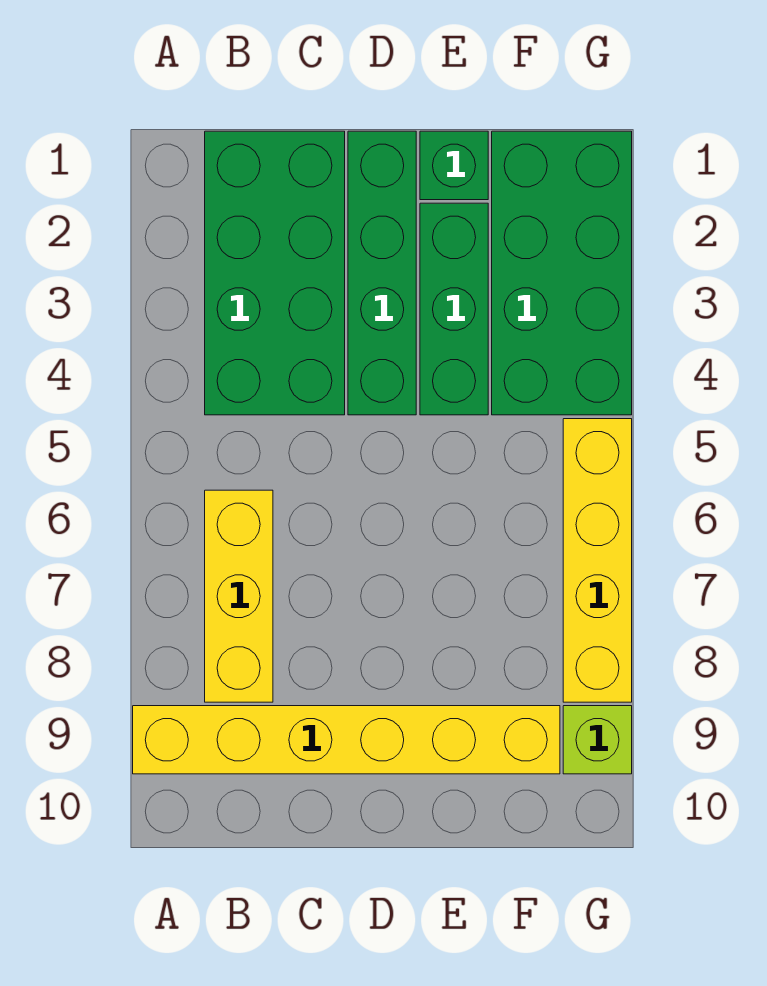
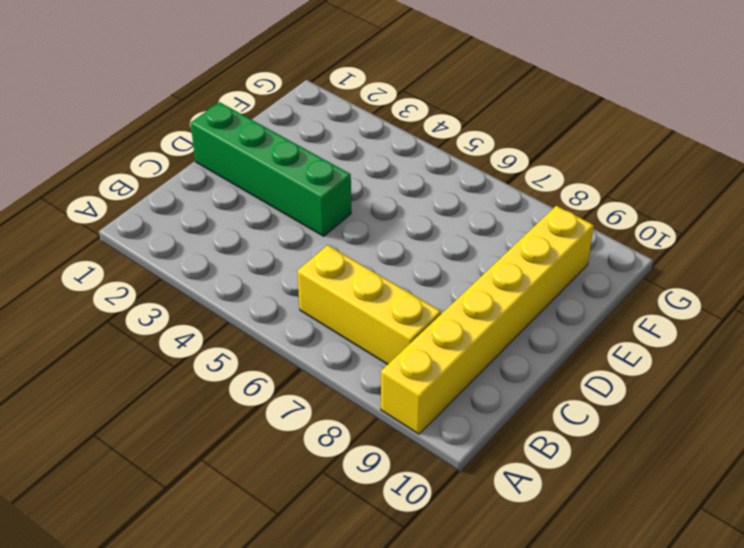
none -> green brick B1:C4 level 1
none -> green brick E1 level 1

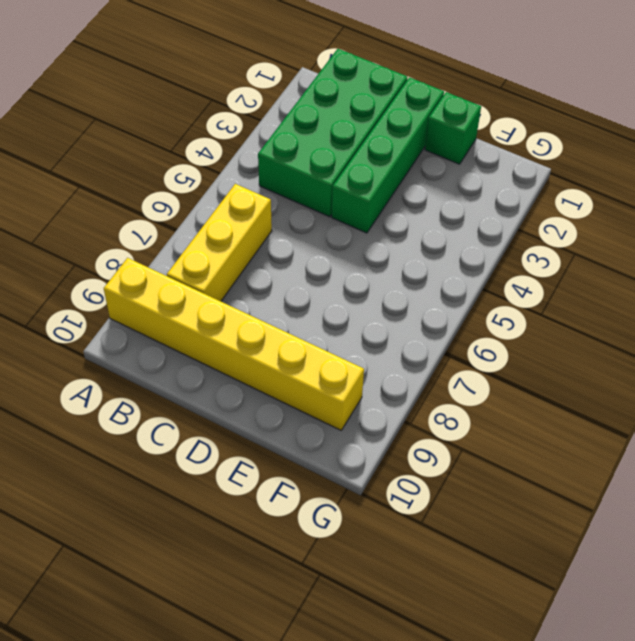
none -> green brick E2:E4 level 1
none -> green brick F1:G4 level 1

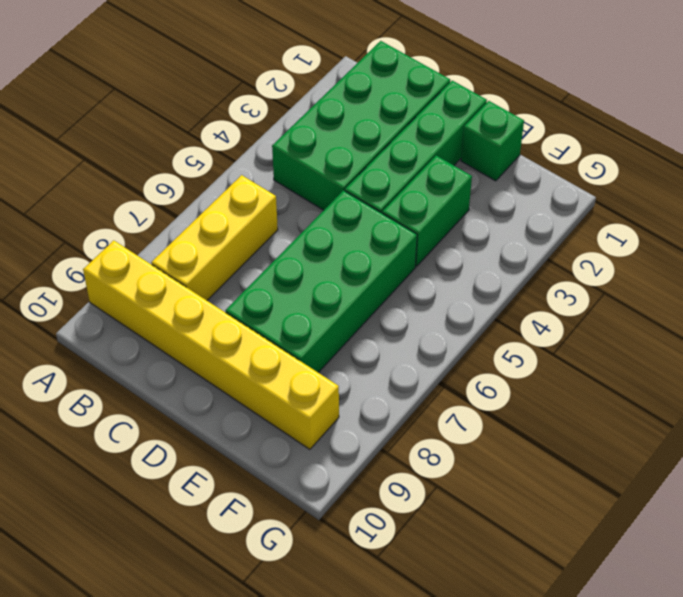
green brick D5:E8 level 1 -> green brick F1:G4 level 1
green brick E3:E4 level 1 -> green brick E2:E4 level 1
none -> yellow brick G5:G8 level 1
none -> lime brick G9 level 1

